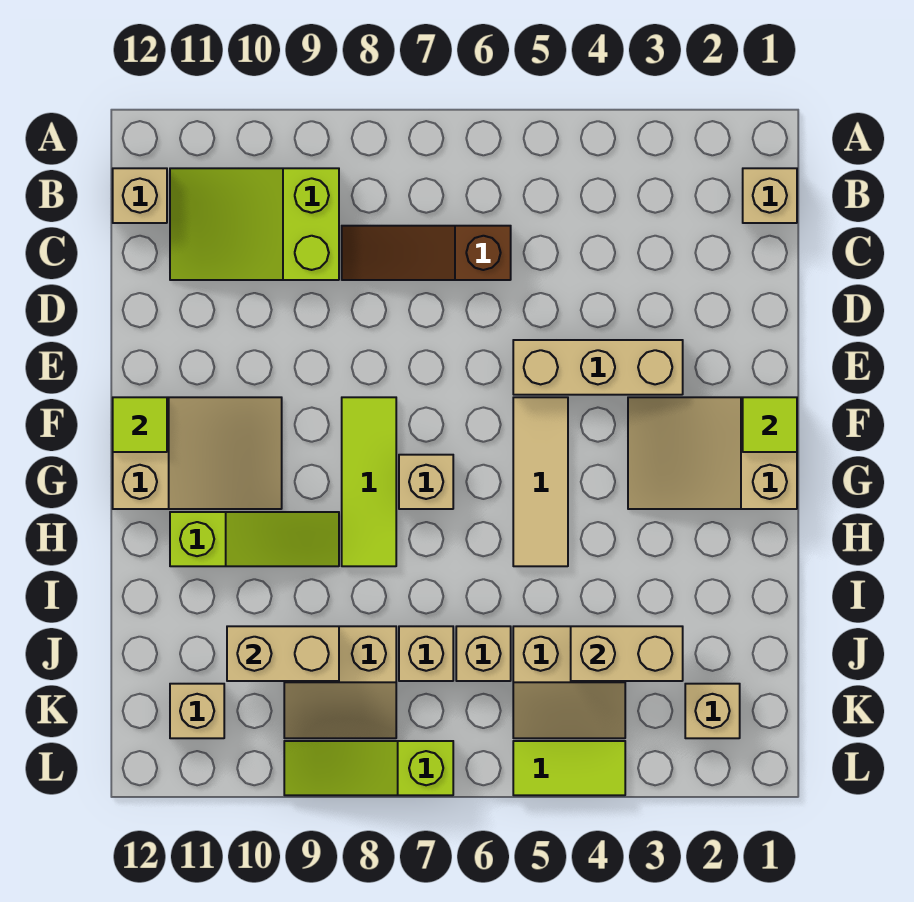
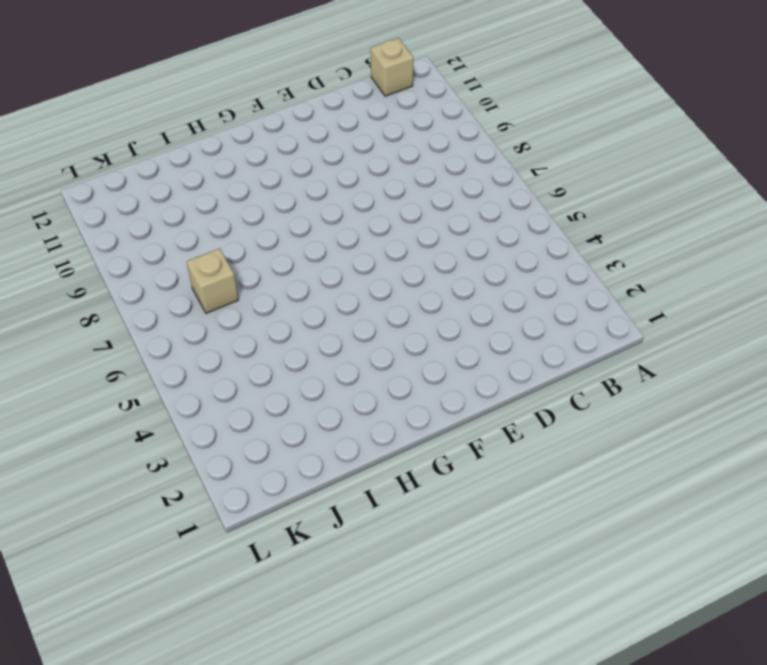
none -> tan brick B1 level 1
none -> lime slope B9:C11 level 1 top 9
none -> brown slope C6:C8 level 1 top 6

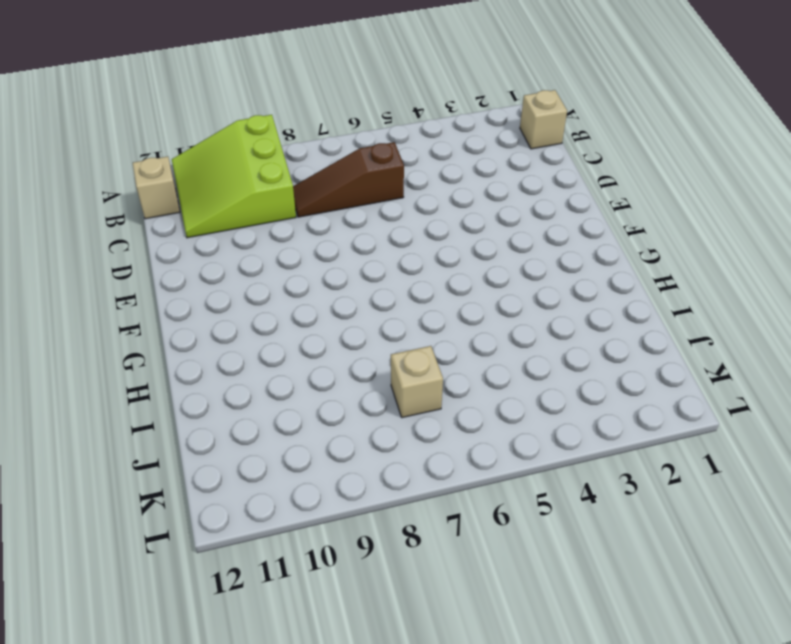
lime slope A9:C11 level 1 top 9 -> lime slope B9:C11 level 1 top 9
none -> tan brick E3:E5 level 1
none -> tan slope F1:G3 level 1 top 1
none -> tan tile F5:H5 level 1

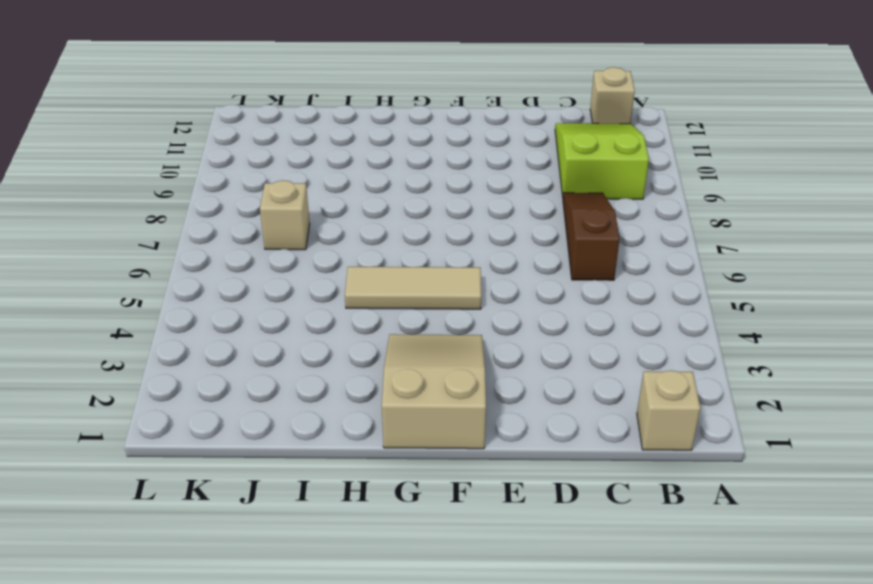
none -> tan brick E3:E5 level 1
none -> lime tile F8:H8 level 1
none -> tan slope F10:G12 level 1 top 12

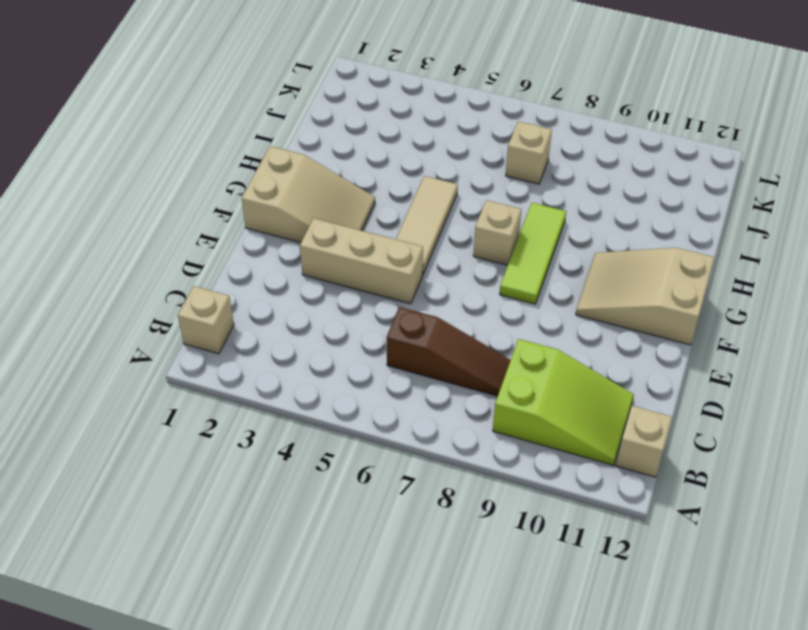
none -> lime slope H9:H11 level 1 top 11
none -> tan slope J4:K5 level 1 top J
none -> tan brick J6 level 1

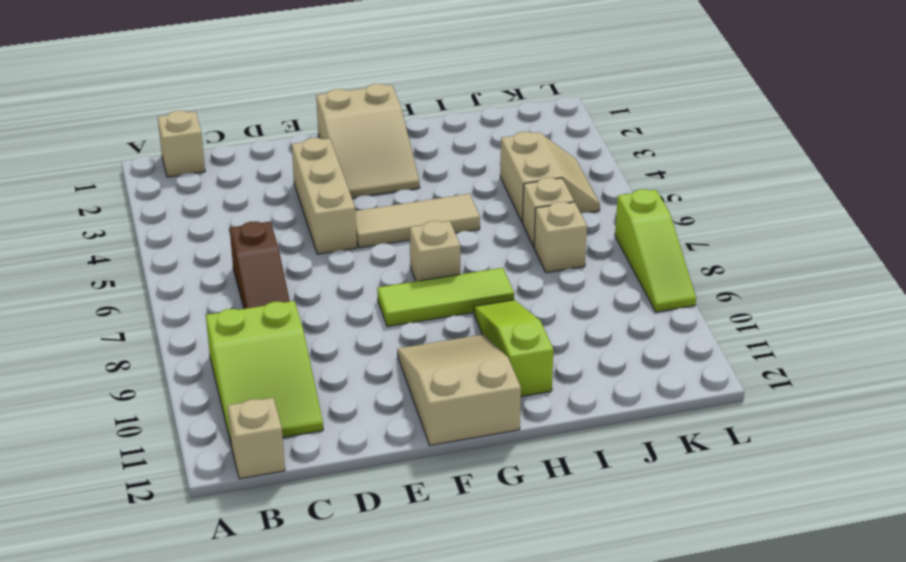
none -> tan slope J8:K9 level 1 top J
none -> tan brick K2 level 1
none -> tan brick K11 level 1

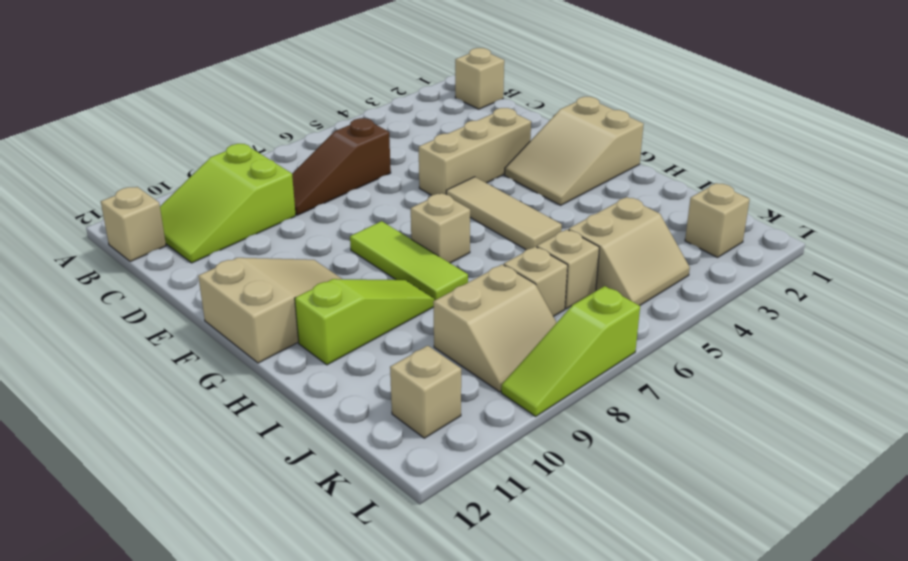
none -> lime tile L4:L5 level 1
none -> lime tile F1 level 2
none -> lime tile F12 level 2

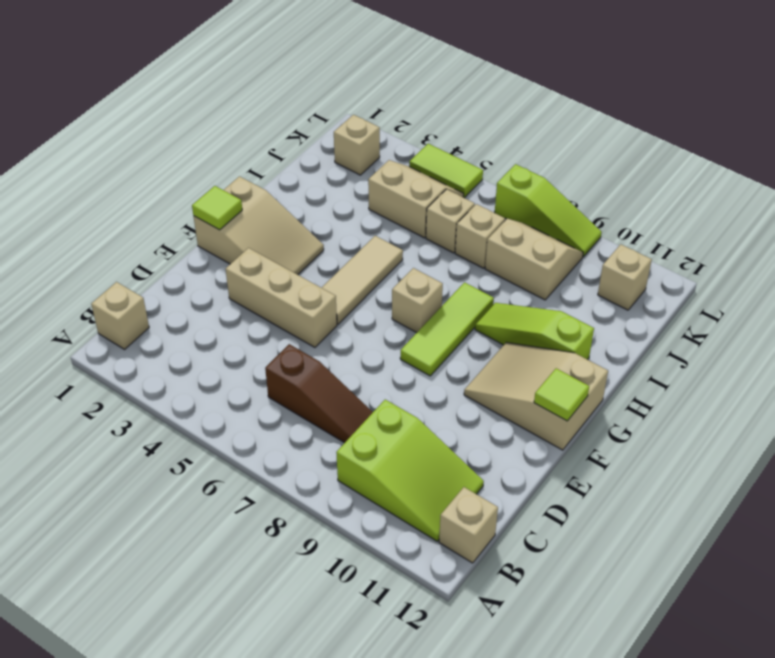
none -> tan brick J3:J4 level 2
none -> tan brick J9:J10 level 2

